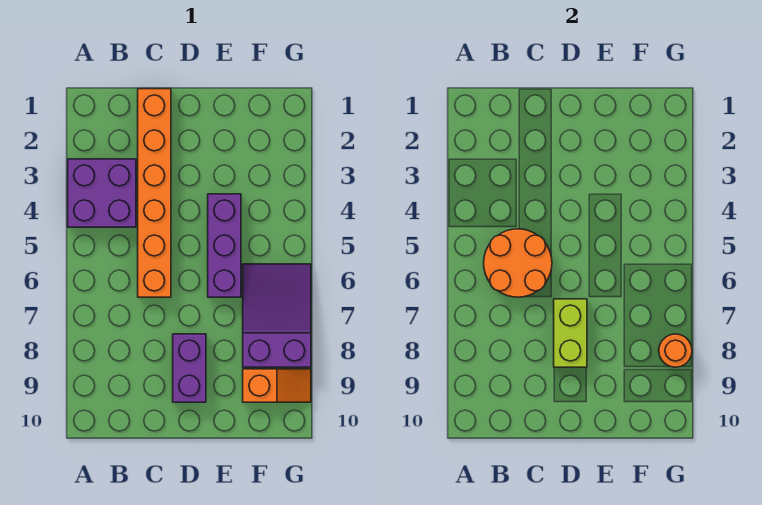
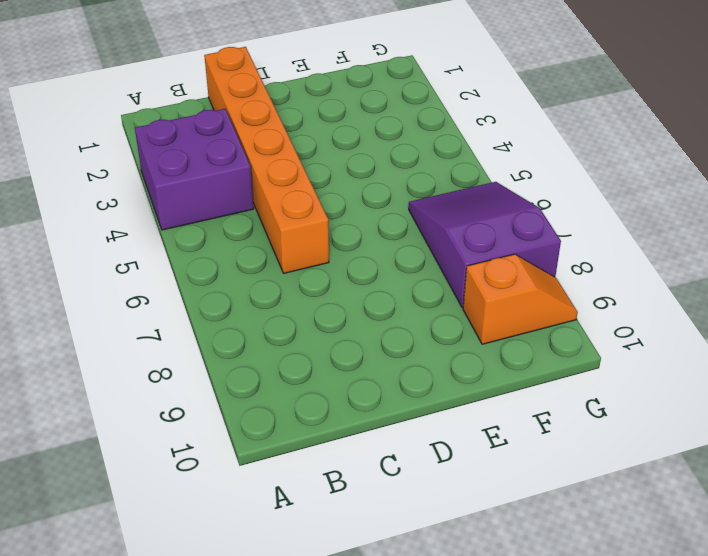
none -> purple brick D8:D9 level 1
none -> purple brick E4:E6 level 1

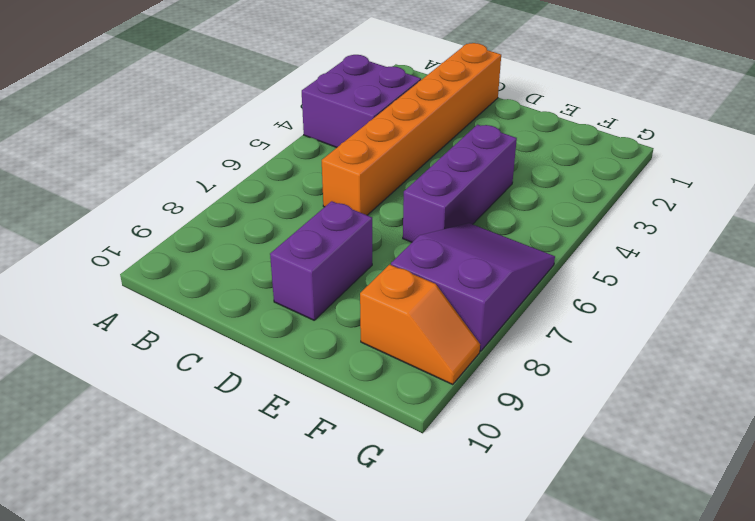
none -> orange round brick B5:C6 level 2
none -> lime brick D7:D8 level 2

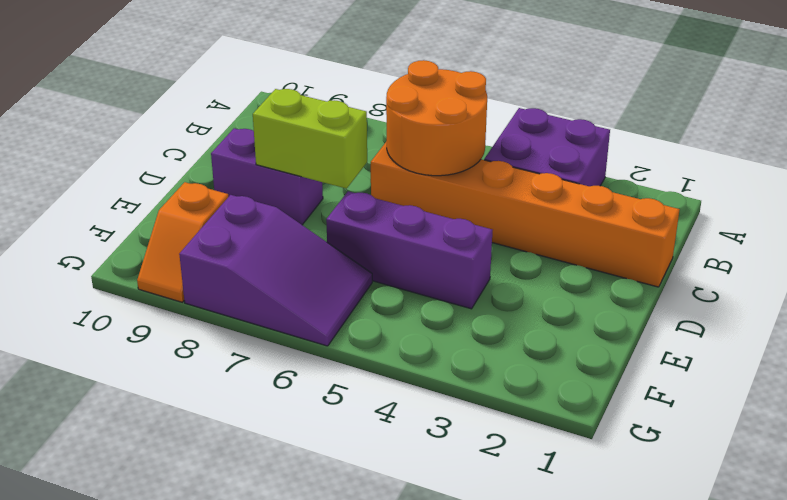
none -> orange round brick G8 level 2

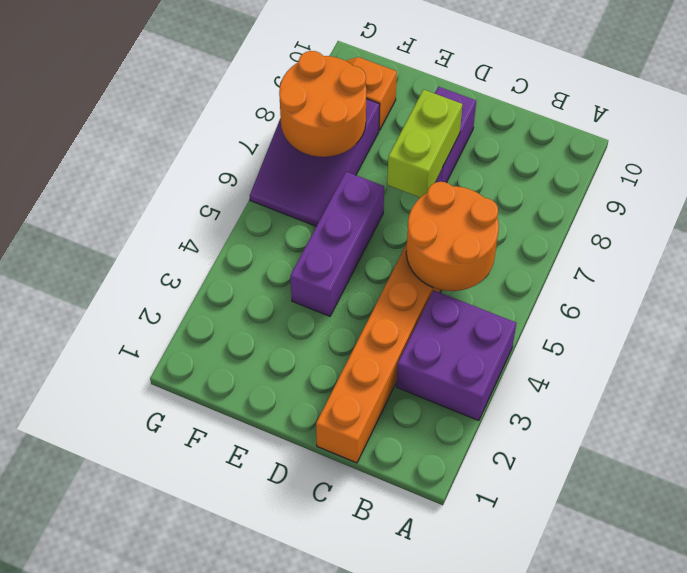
orange round brick F7:G8 level 2 -> orange round brick G8 level 2

